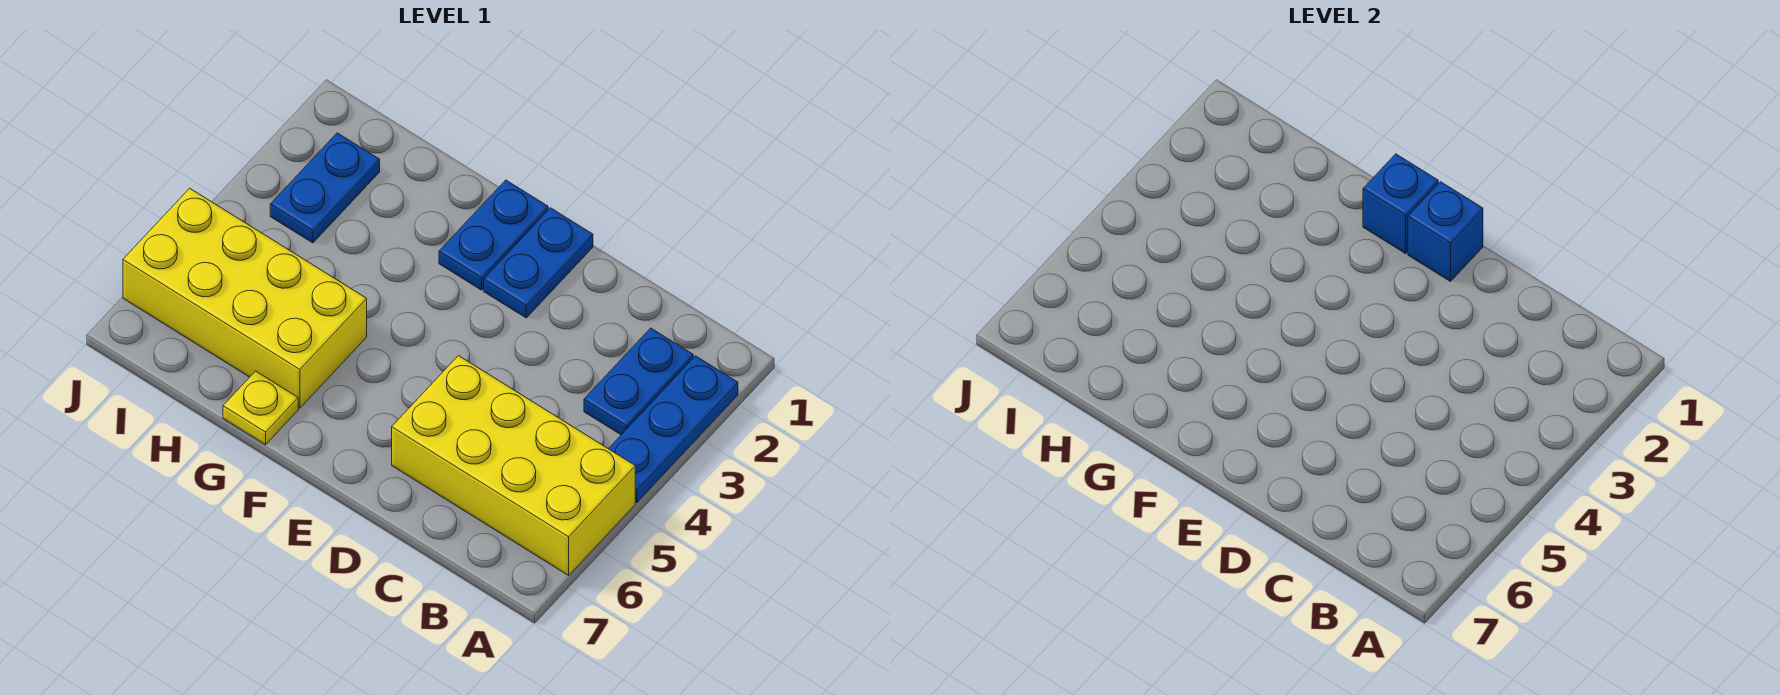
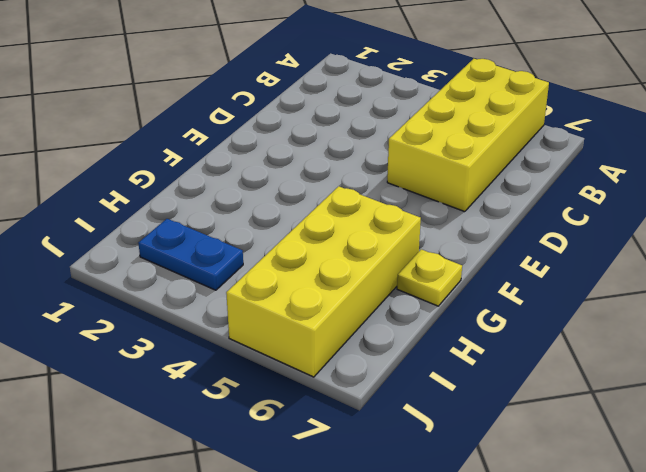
none -> blue plate A2:A4 level 1
none -> blue plate B2:B3 level 1

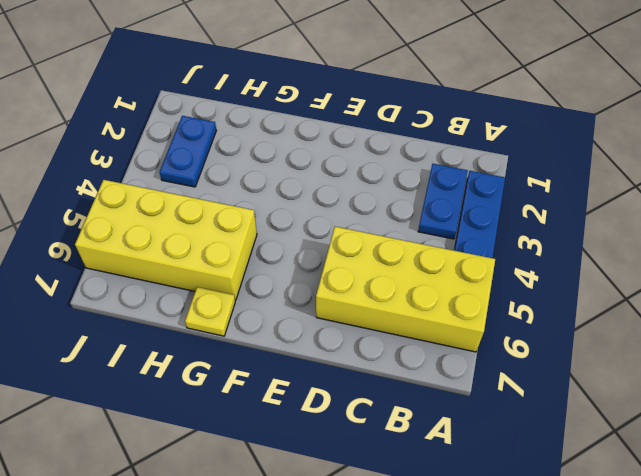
none -> blue plate E1:E2 level 1
none -> blue plate F1:F2 level 1

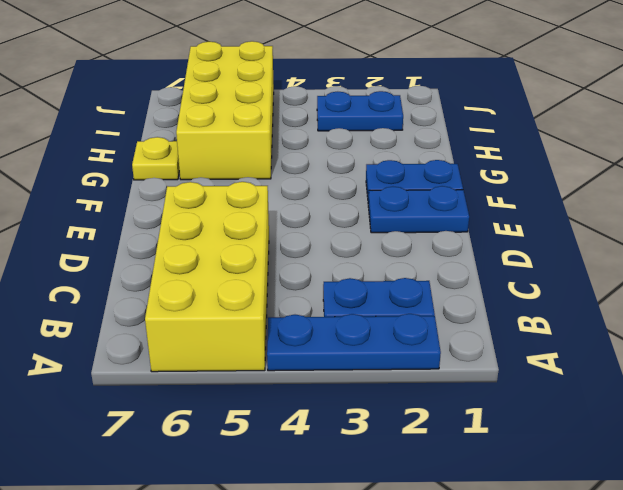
none -> blue brick E1 level 2
none -> blue brick F1 level 2

